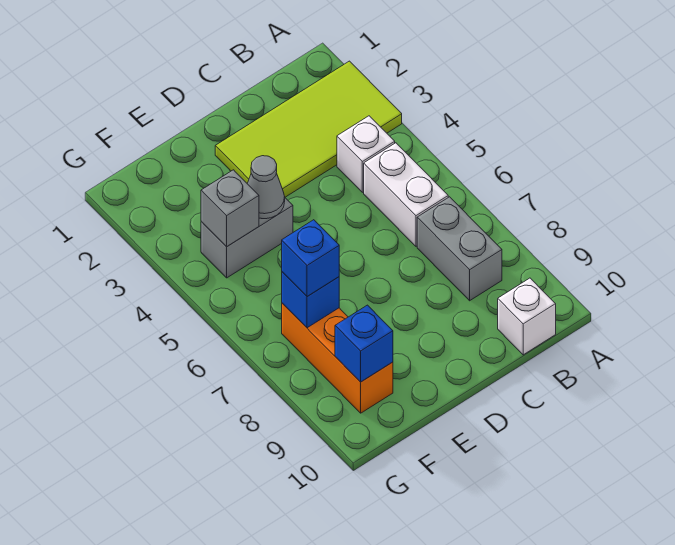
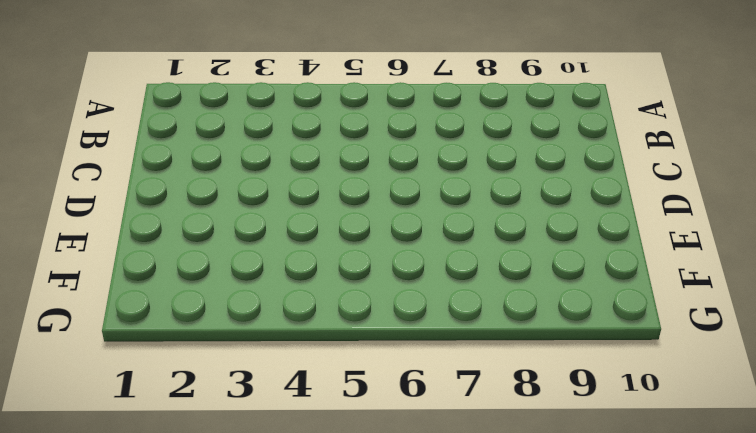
none -> lime tile A2:D3 level 1
none -> white brick B4 level 1
none -> white brick B5:B6 level 1

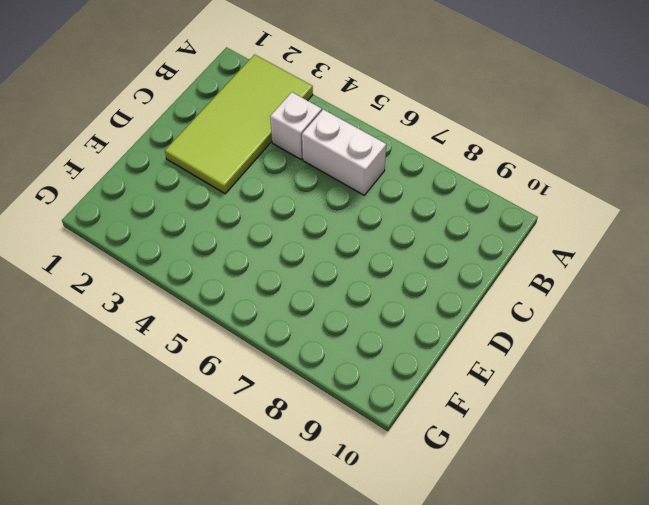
none -> grey brick B7:B8 level 1
none -> white brick B10 level 1
none -> grey brick E4:F4 level 1

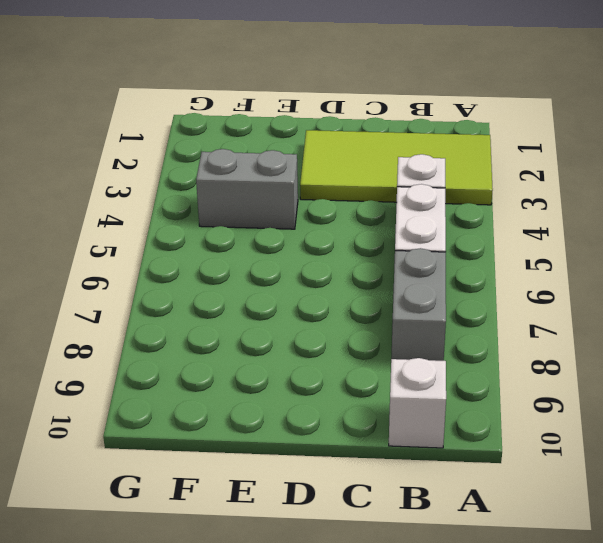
none -> orange brick F7:F9 level 1
none -> grey cone E4 level 2
none -> grey brick F4 level 2

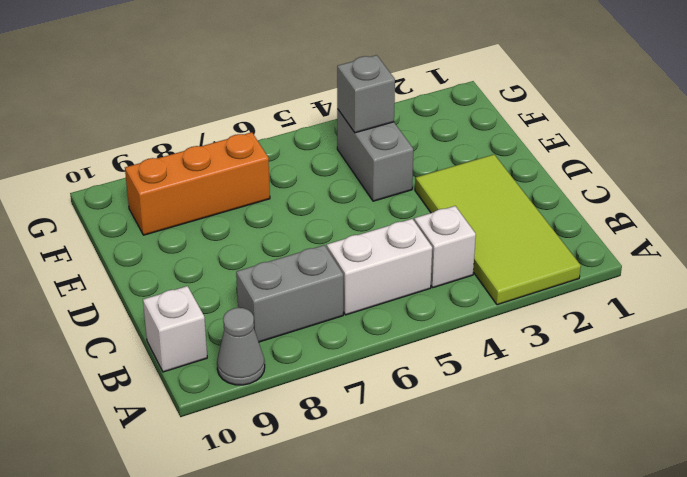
grey cone A9 level 1 -> grey cone E4 level 2
none -> blue brick F7 level 2
none -> blue brick F9 level 2
none -> blue brick F7 level 3

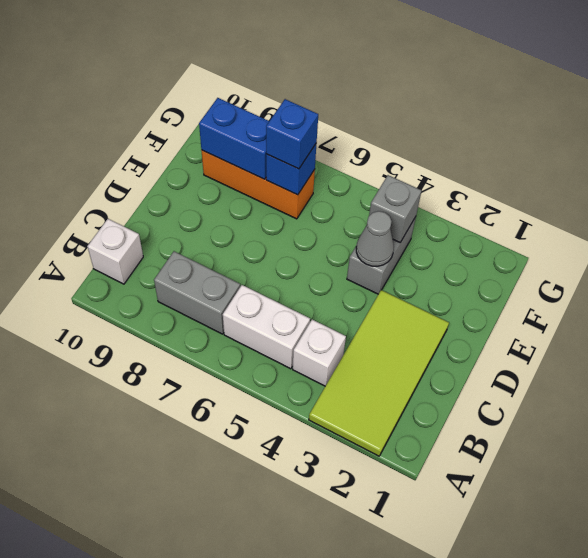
blue brick F8:F9 level 2 -> blue brick F9 level 2

